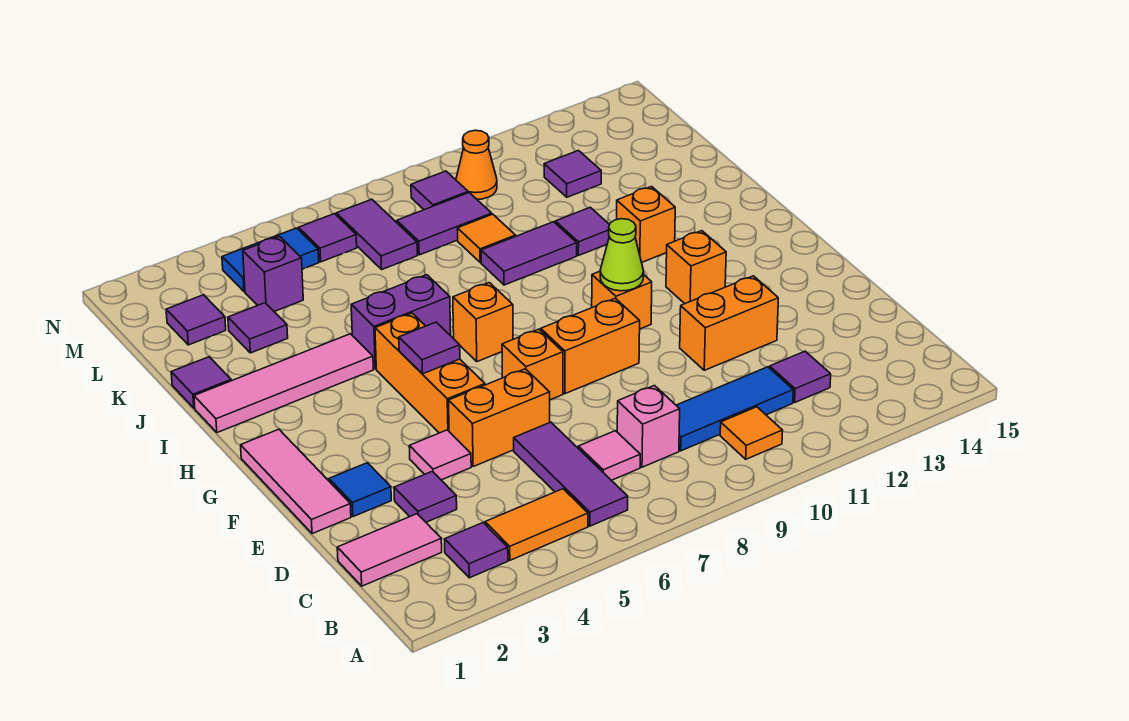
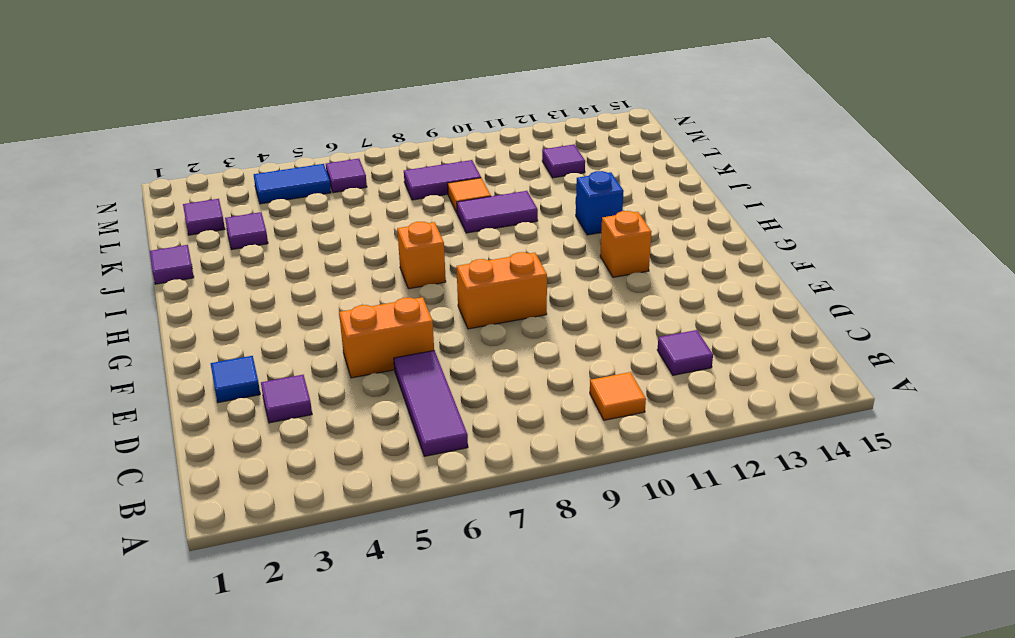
blue brick I12 level 1 -> orange brick I12 level 1
none -> purple tile B3 level 1
none -> orange tile B4:B5 level 1
none -> pink tile C1:C2 level 1
none -> pink tile C7 level 1

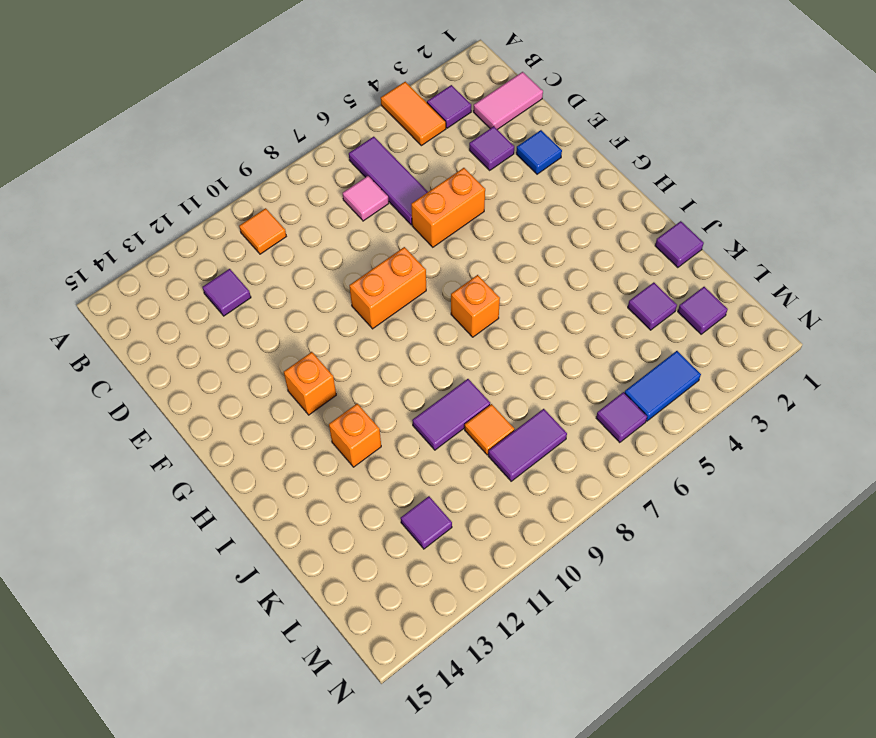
orange tile A4:B4 level 1 -> orange tile B4:B5 level 1
none -> pink brick C8 level 1
none -> blue tile C9:C11 level 1
none -> pink tile E1:G1 level 1
none -> pink tile E4 level 1

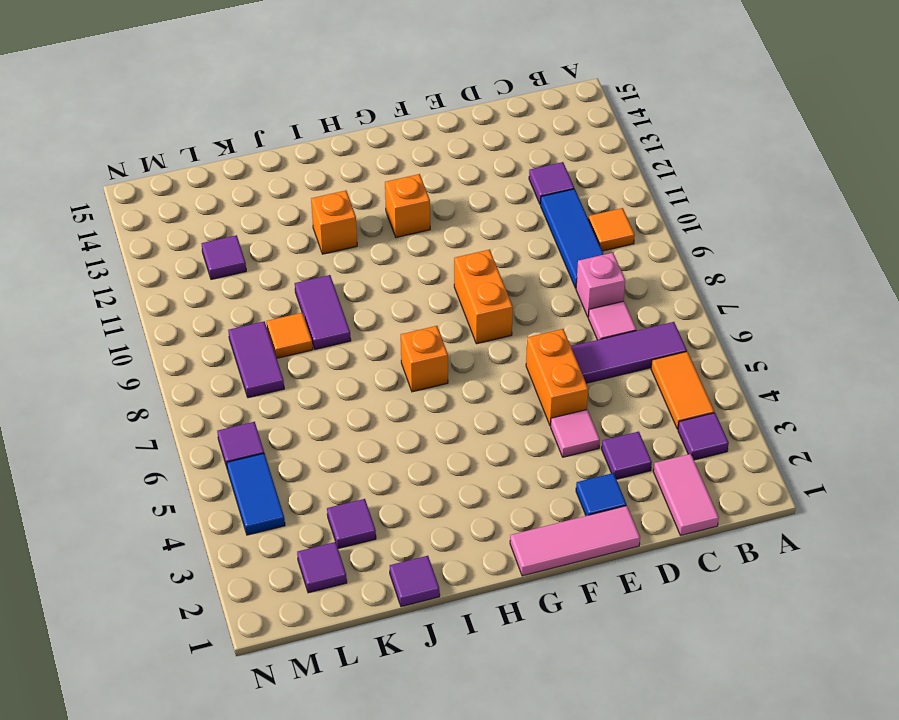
none -> orange brick E11:E12 level 1
none -> orange brick F5:H5 level 1
none -> orange brick F7 level 1
none -> orange brick G10 level 1

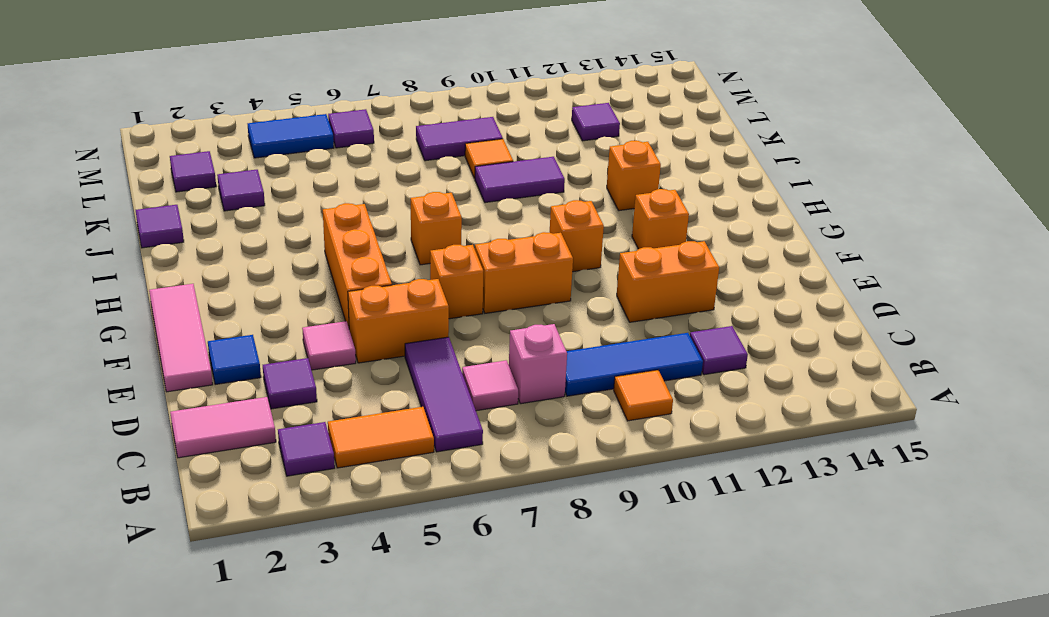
none -> pink tile I1:I4 level 1
none -> purple brick I5:I6 level 1
none -> purple tile J11 level 1
none -> purple brick L4 level 1

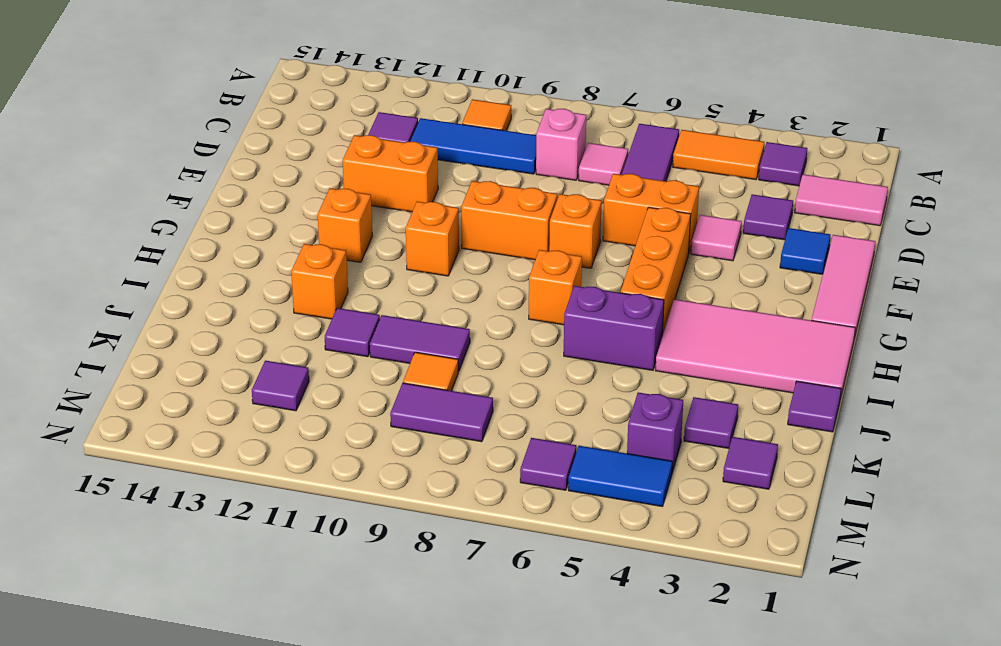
pink tile H1:I4 level 1 -> pink tile I1:I4 level 1
none -> purple tile L7:M7 level 1
none -> purple tile M9 level 1
none -> orange cone M10 level 1
none -> purple tile G5 level 2

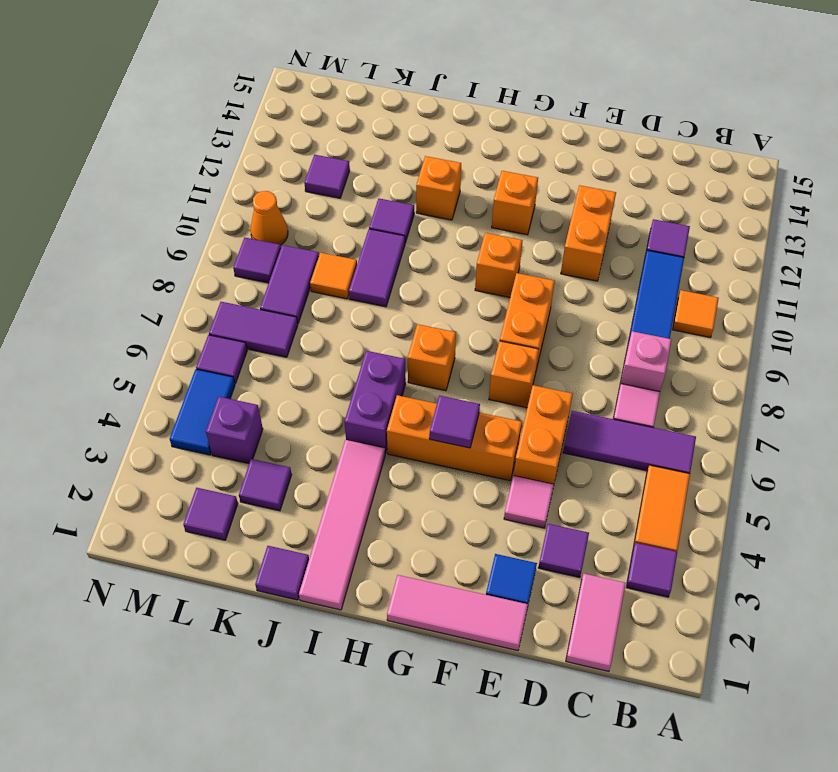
none -> lime cone G10 level 2

